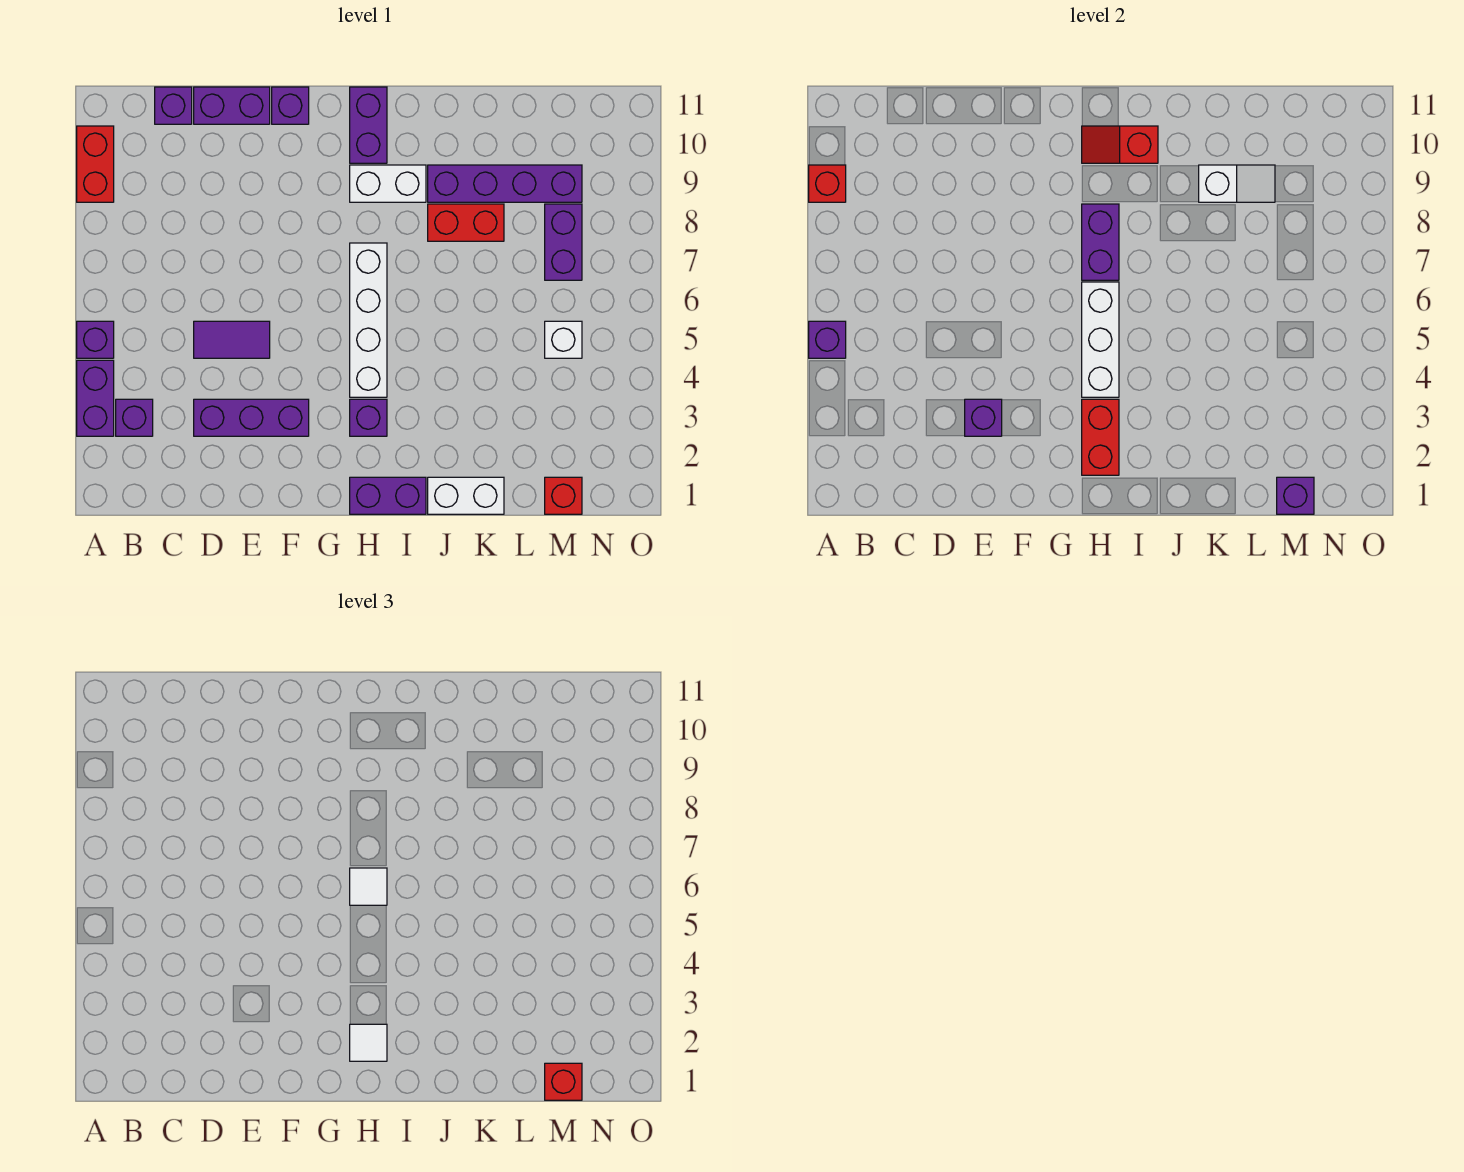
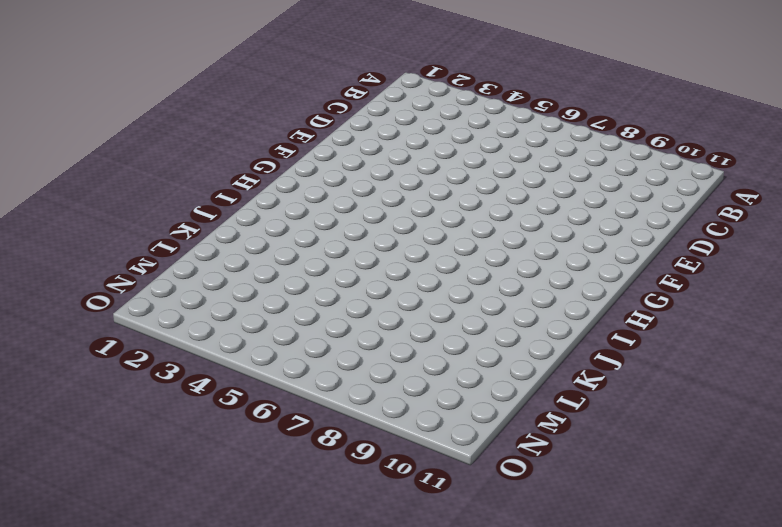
none -> purple brick A3:A4 level 1
none -> purple brick A5 level 1
none -> red brick A9:A10 level 1
none -> purple brick B3 level 1

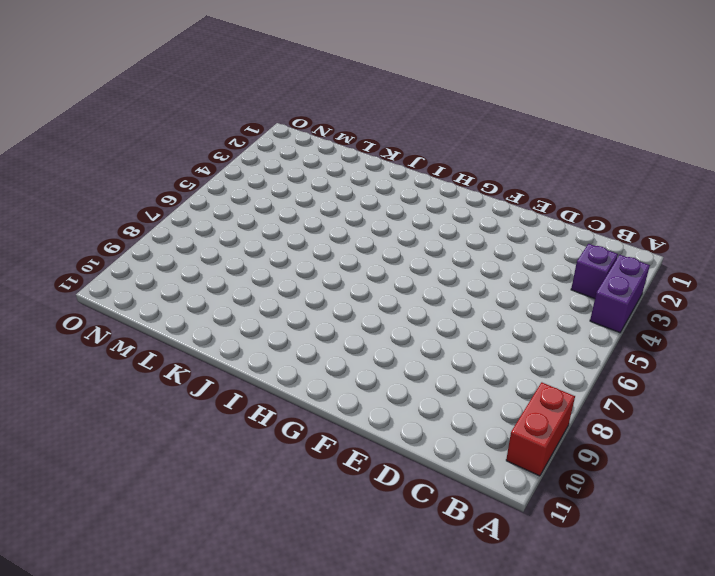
none -> purple brick A5 level 1
none -> purple brick C11 level 1
none -> purple brick D3:F3 level 1
none -> purple tile D5:E5 level 1

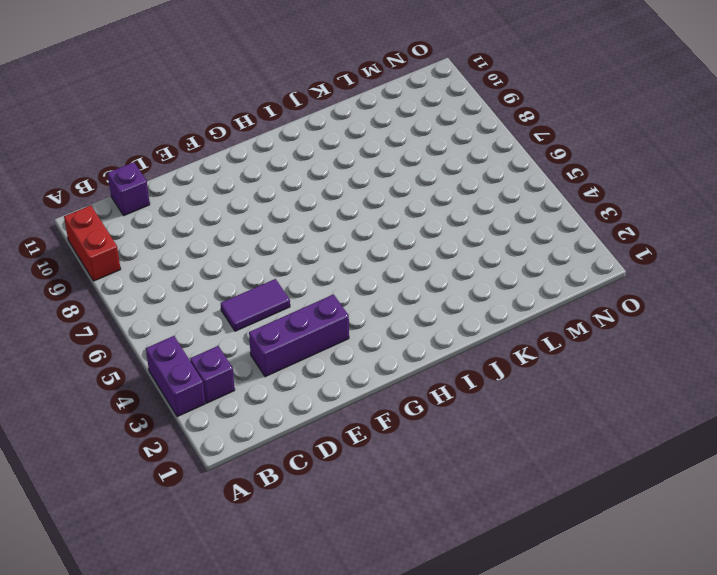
none -> purple brick A5 level 1
none -> purple brick D11:E11 level 1
none -> purple brick F11 level 1
none -> purple brick H1:I1 level 1

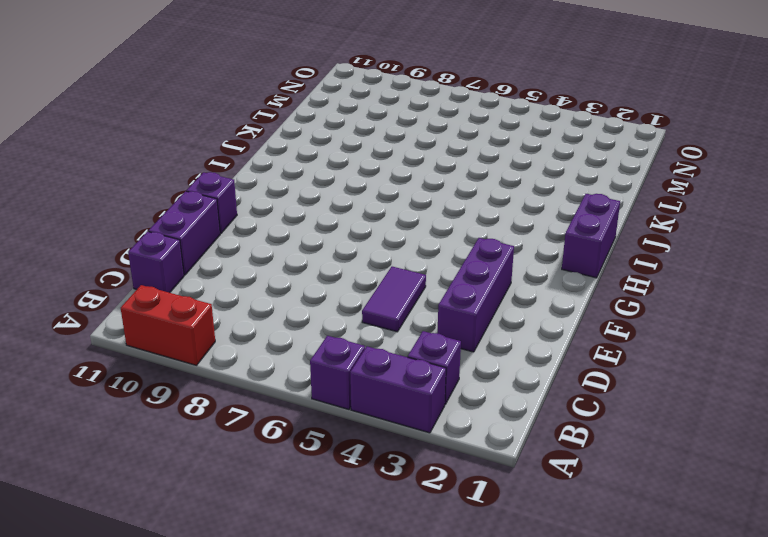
none -> purple brick H3 level 1
none -> white brick H4:H7 level 1
none -> white brick H9:I9 level 1
none -> purple brick H10:H11 level 1

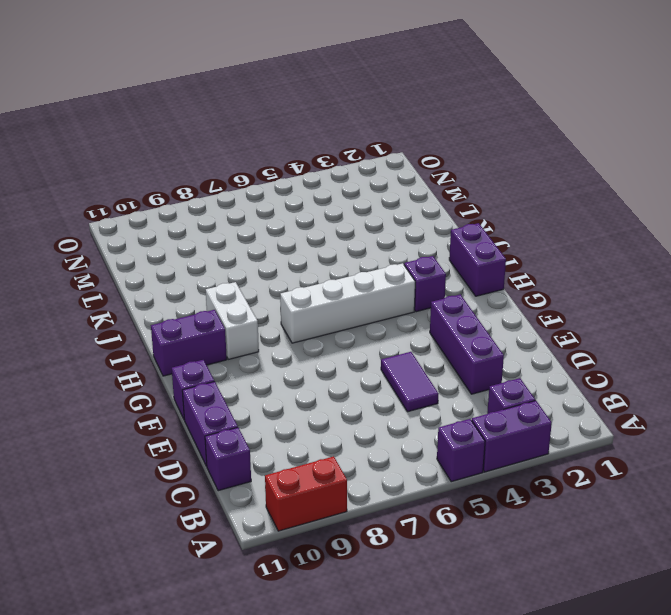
none -> white brick J1:K1 level 1
none -> red brick J8:K8 level 1
none -> purple brick J9:M9 level 1
none -> red brick M1 level 1

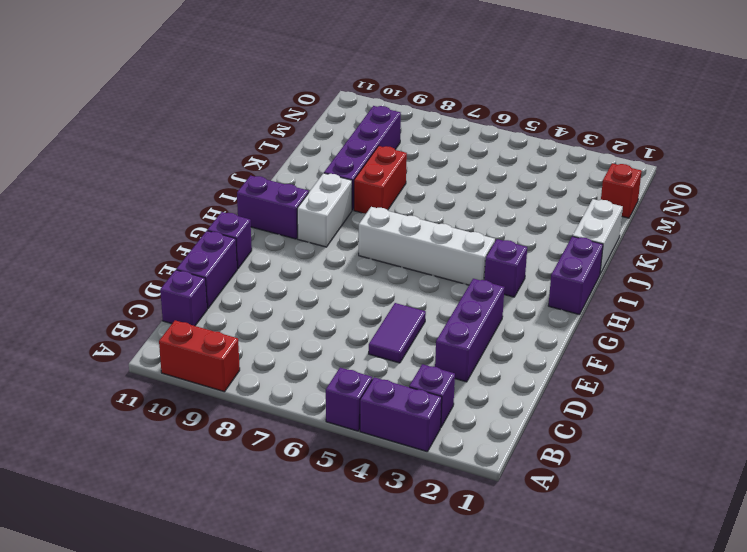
none -> white brick M5 level 1
none -> purple brick M7:M8 level 1
none -> purple brick A5 level 2
none -> red brick A9 level 2

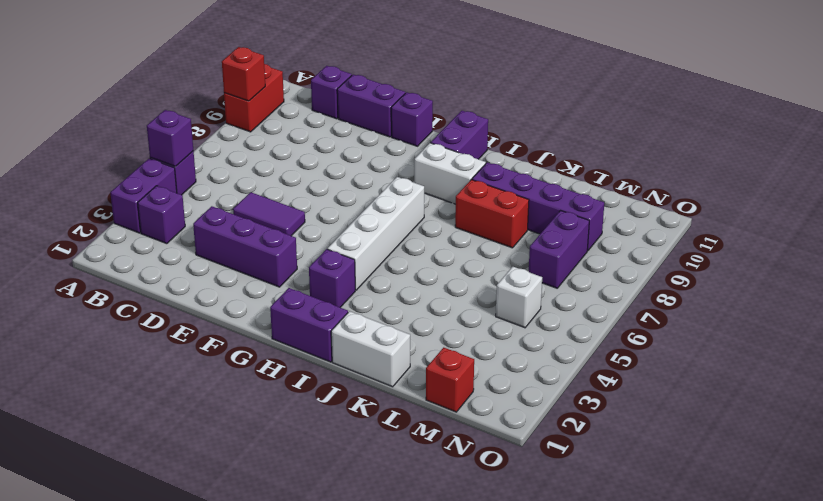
none -> purple brick E3 level 2
none -> red brick H2:H3 level 2
none -> white brick H4:H6 level 2
none -> purple brick H7:H8 level 2

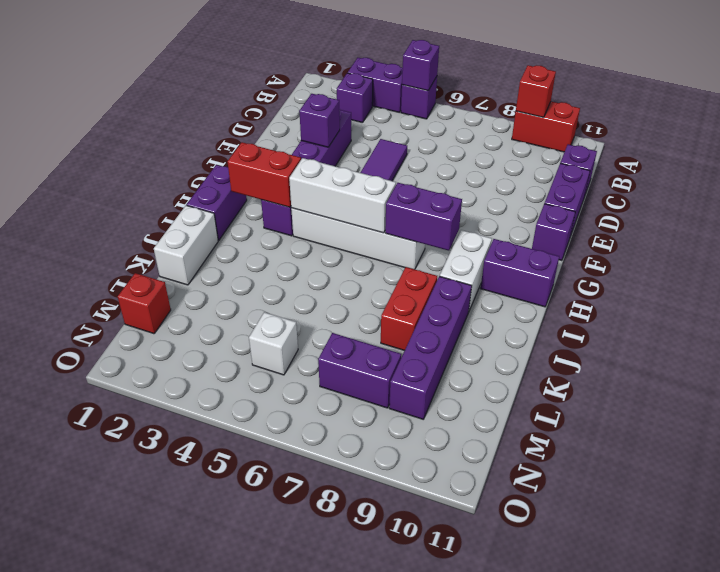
none -> red slope H10:I10 level 2 top I
none -> white slope K9:L9 level 2 top K
none -> purple brick M1 level 2
none -> white tile H2 level 3

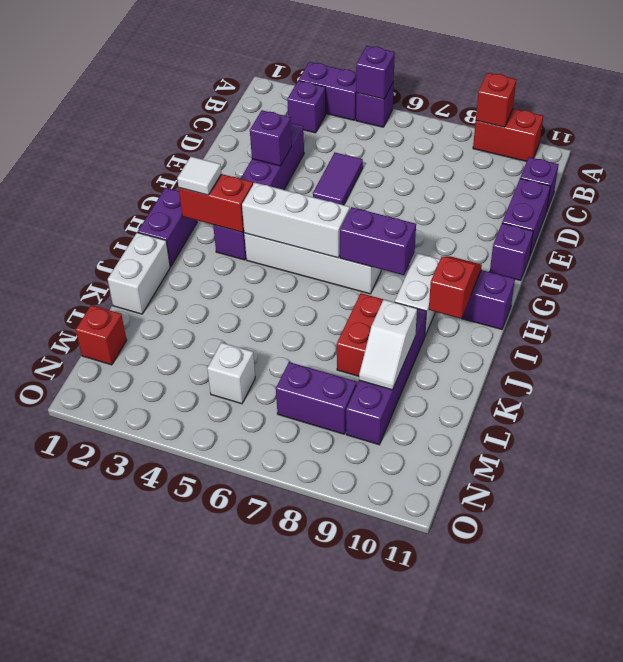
none -> purple brick M1 level 2
none -> white tile H6 level 3
none -> red brick M1 level 3

